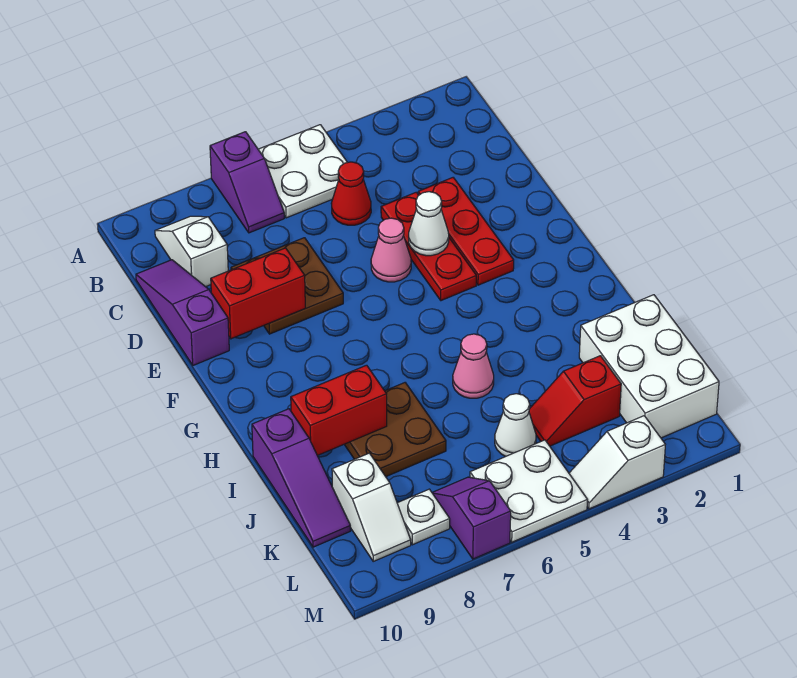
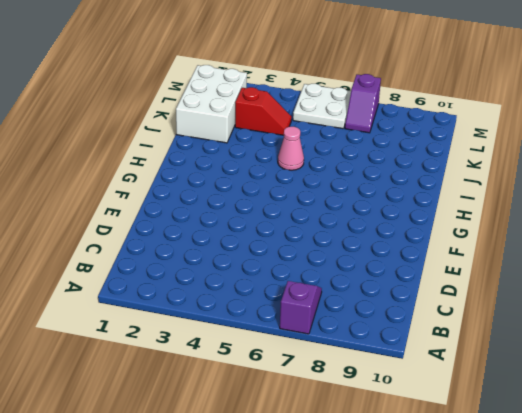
none -> white plate A5:B6 level 1
none -> white slope B9:C9 level 1 top C
none -> red cone C5 level 1

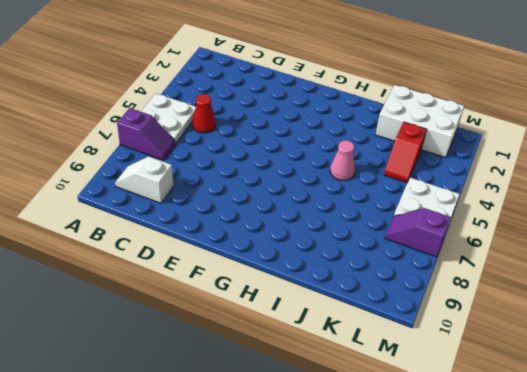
none -> purple slope C10:E10 level 1 top E
none -> red plate D3:F3 level 1
none -> red plate D4:F4 level 1

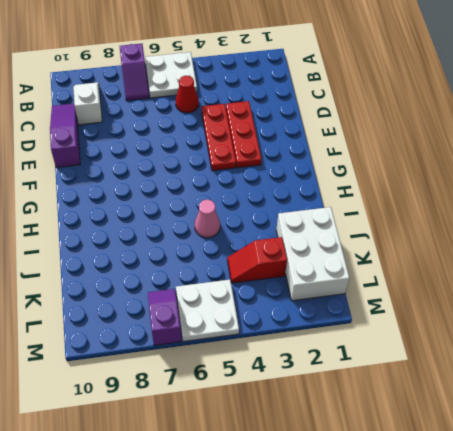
none -> brown plate D7:E8 level 1
none -> pink cone E5 level 1
none -> brown plate I7:J8 level 1

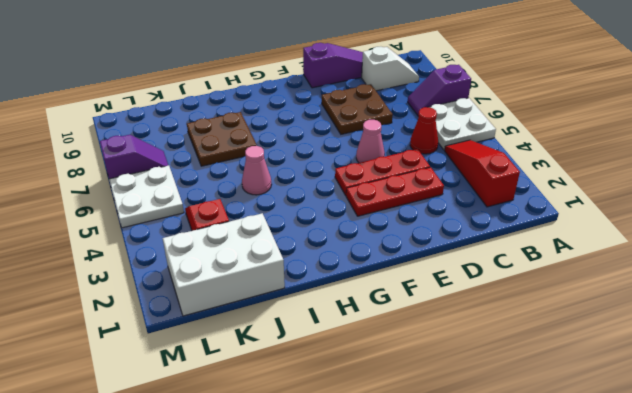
red slope B2:B4 level 1 top 2 -> none
none -> purple slope I10:K10 level 1 top I
none -> white cone K5 level 1
none -> white slope K9:L9 level 1 top K

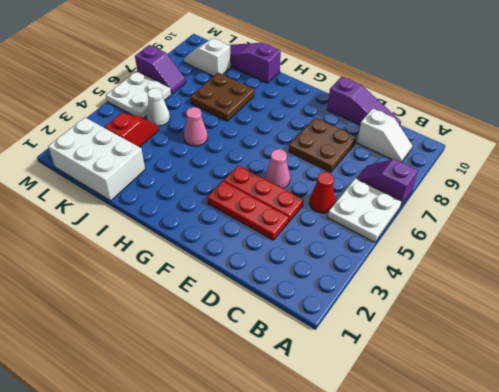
none -> white plate L8 level 1
none -> white slope M3:M4 level 1 top 3
none -> white cone E4 level 2

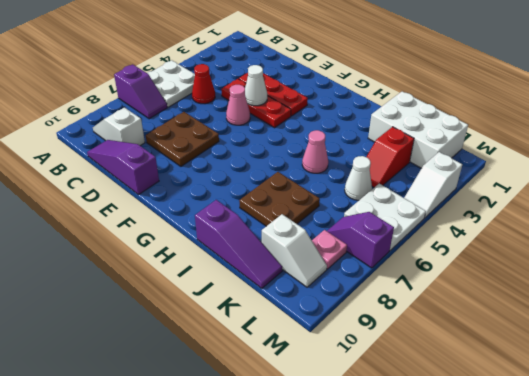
pink plate L8 level 1 -> white plate L8 level 1
none -> red brick E8:E9 level 2
none -> red brick I8:I9 level 2

